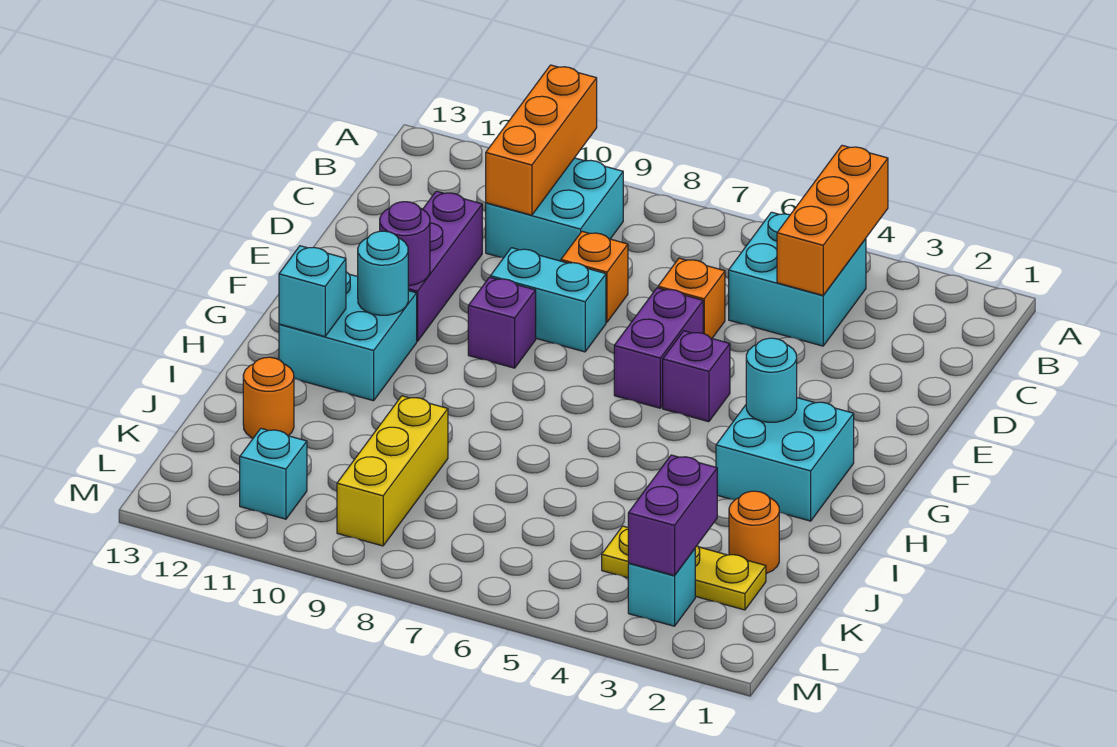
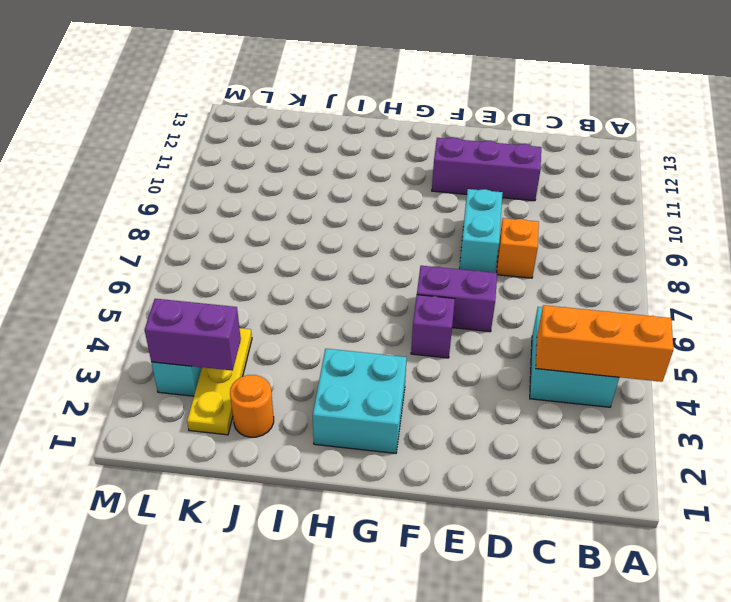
none -> cyan brick B9:C10 level 1
none -> orange brick D6 level 1
none -> purple brick F9 level 1

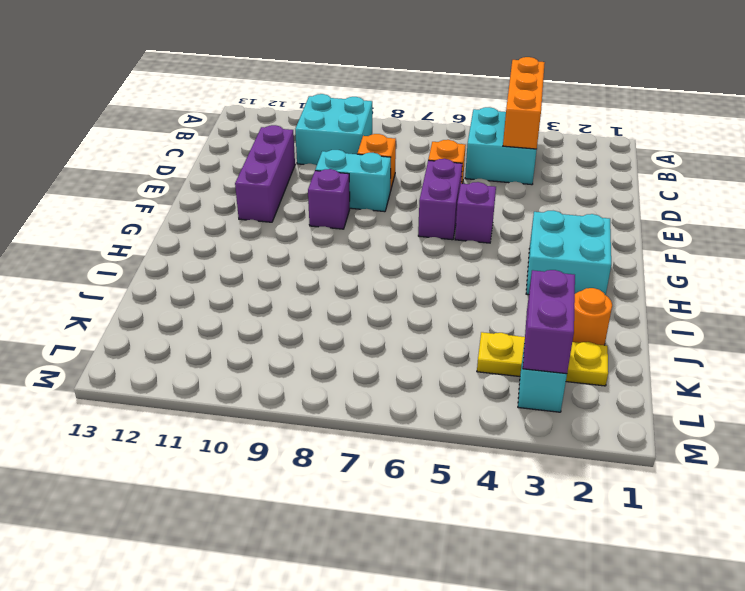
none -> cyan brick G11:H12 level 1
none -> yellow brick J9:L9 level 1
none -> orange round brick J12 level 1

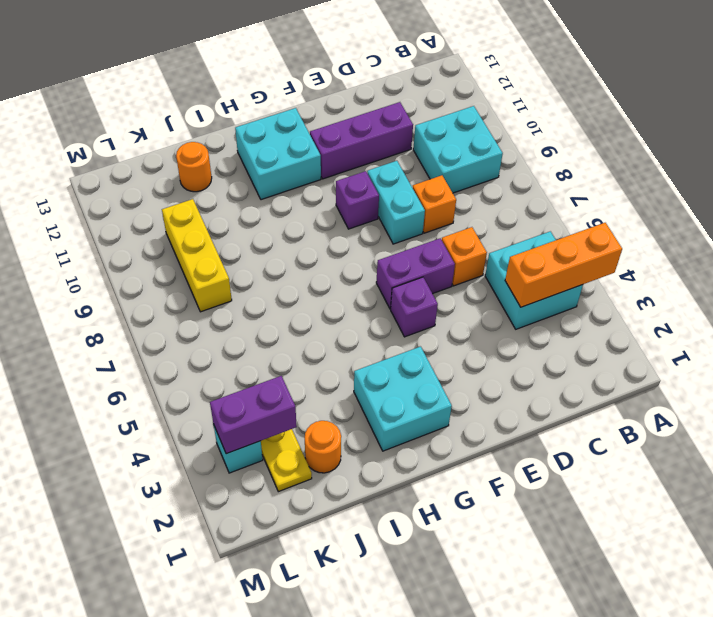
yellow brick K8:K10 level 1 -> yellow brick J9:L9 level 1
none -> cyan brick L11 level 1
none -> orange brick A10:C10 level 2
none -> purple round brick F11 level 2

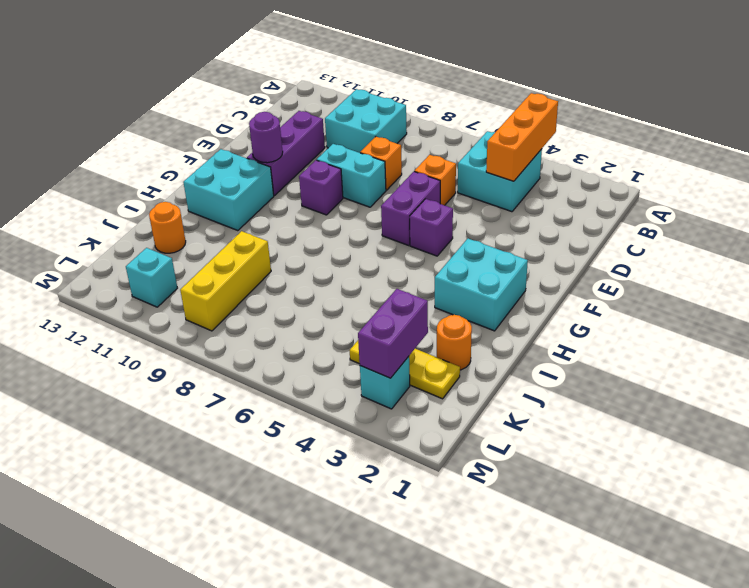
none -> orange brick A10:C10 level 2
none -> cyan round brick G3 level 2
none -> cyan round brick G11 level 2

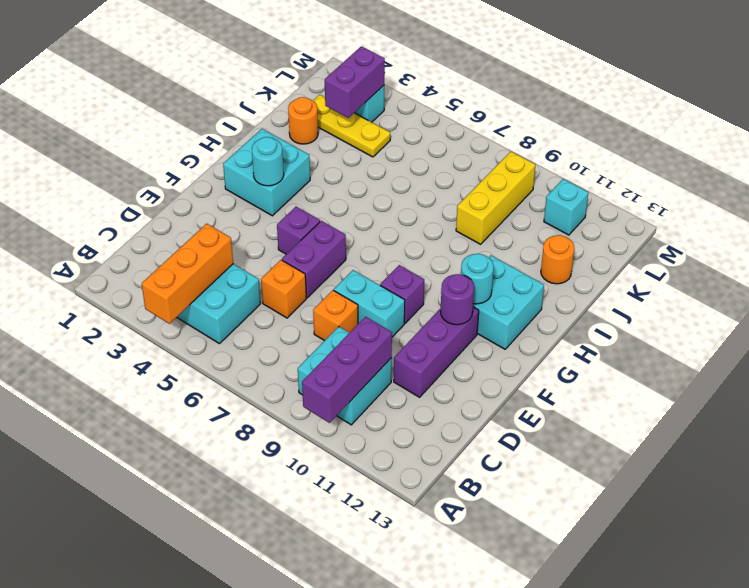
purple brick A10:C10 level 2 -> orange brick A10:C10 level 2
none -> cyan brick H12 level 2

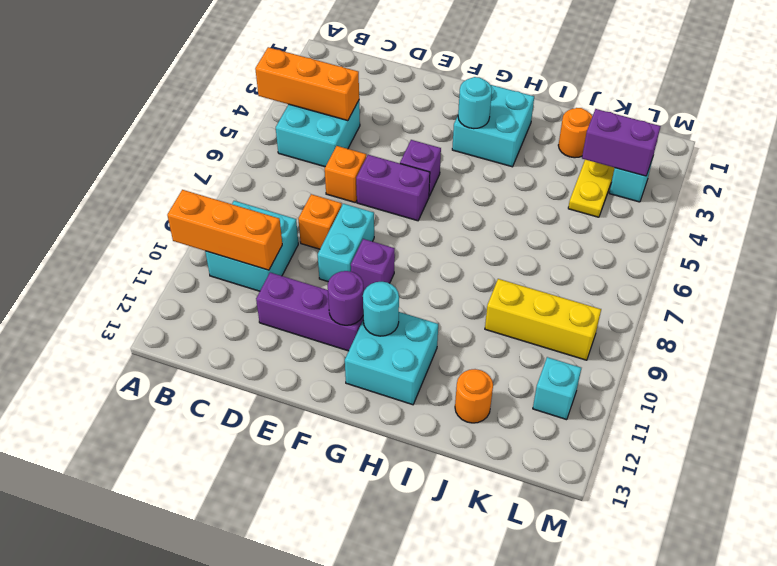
none -> cyan brick H12 level 2

